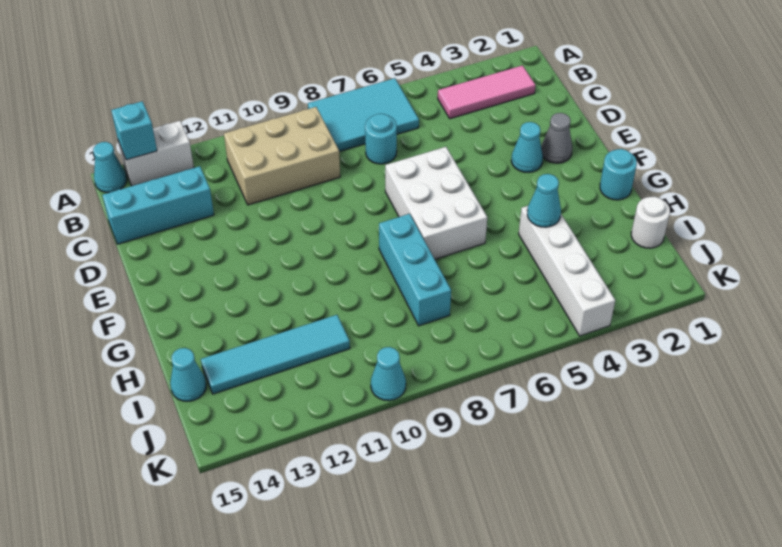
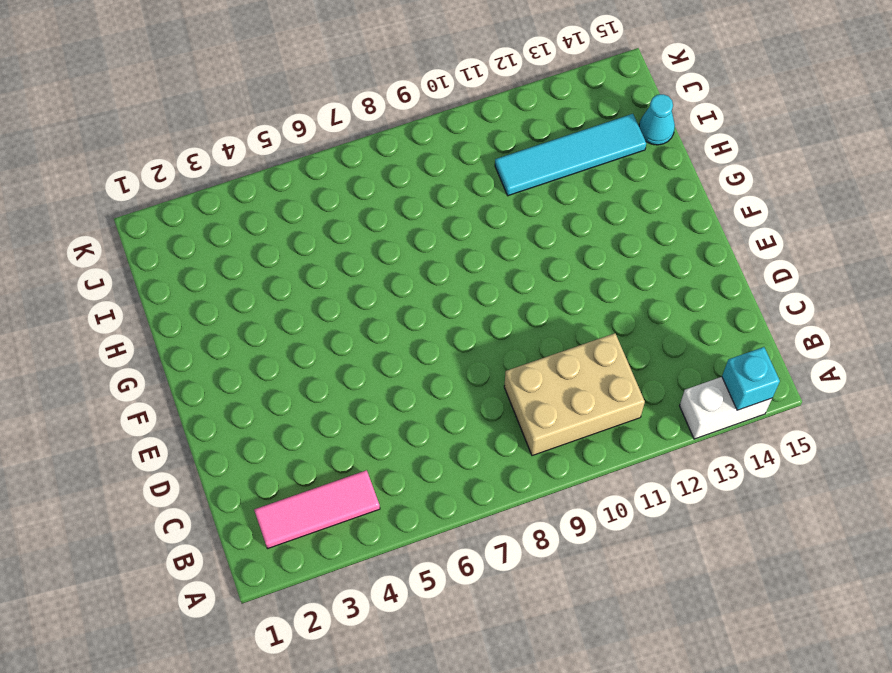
none -> cyan tile A6:B8 level 1
none -> cyan cone A15 level 1
none -> cyan round brick C7 level 1

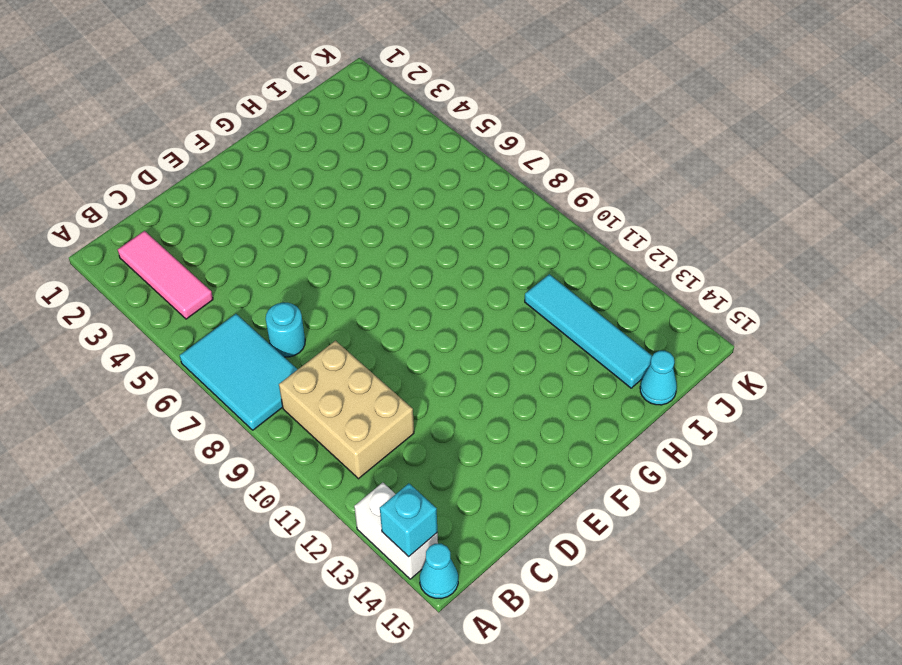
none -> cyan brick C13:C15 level 1
none -> grey cone E2 level 1
none -> cyan cone E3 level 1

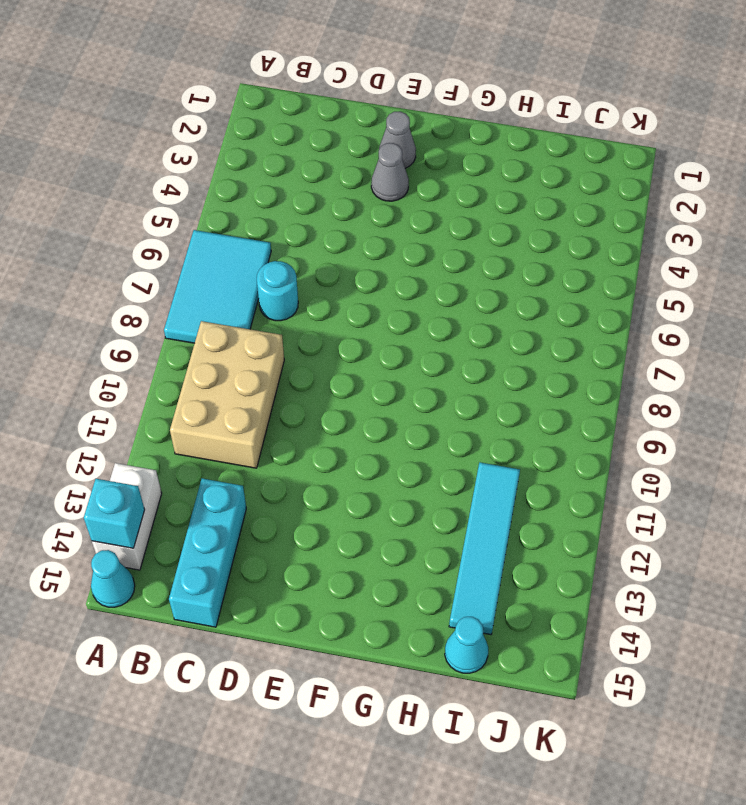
grey cone E3 level 1 -> cyan cone E3 level 1
none -> pink tile B2:B4 level 1
none -> white brick E6:G7 level 1
none -> cyan round brick G1 level 1

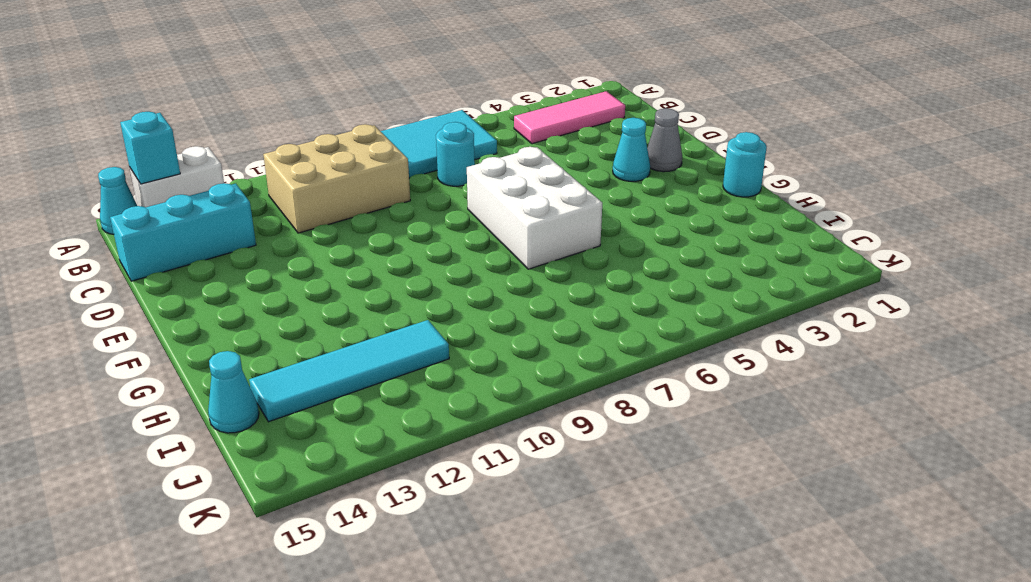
none -> cyan brick G8:I8 level 1
none -> white brick H4:K4 level 1
none -> white round brick I1 level 1

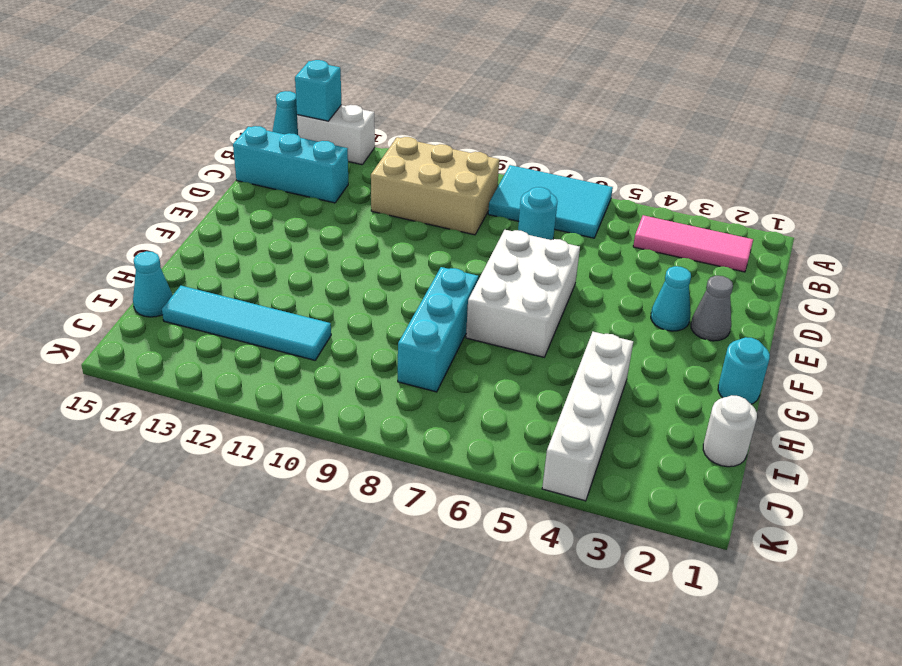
none -> cyan cone K10 level 1
none -> cyan cone H4 level 2

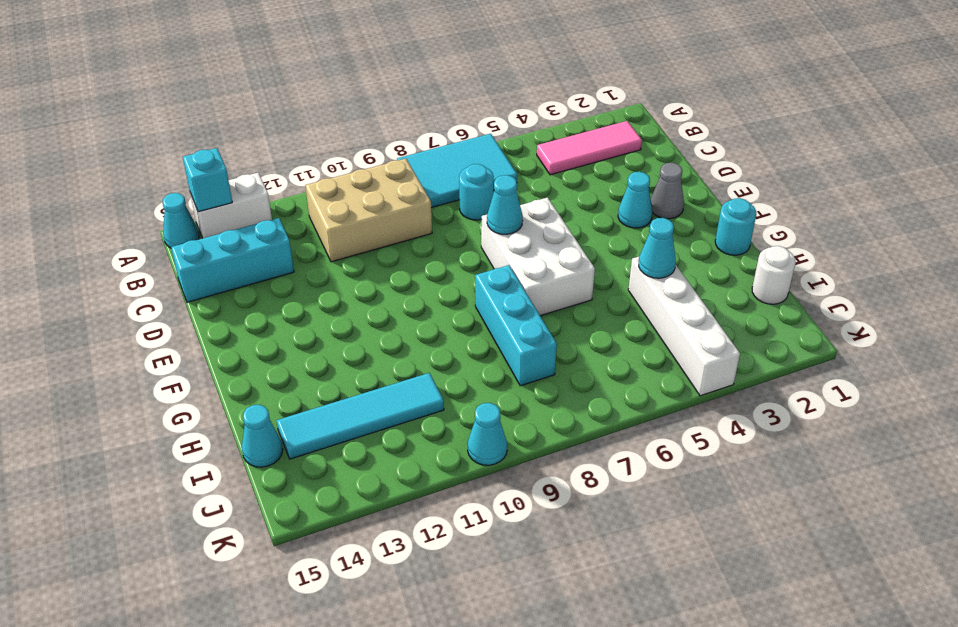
cyan cone E7 level 2 -> none

